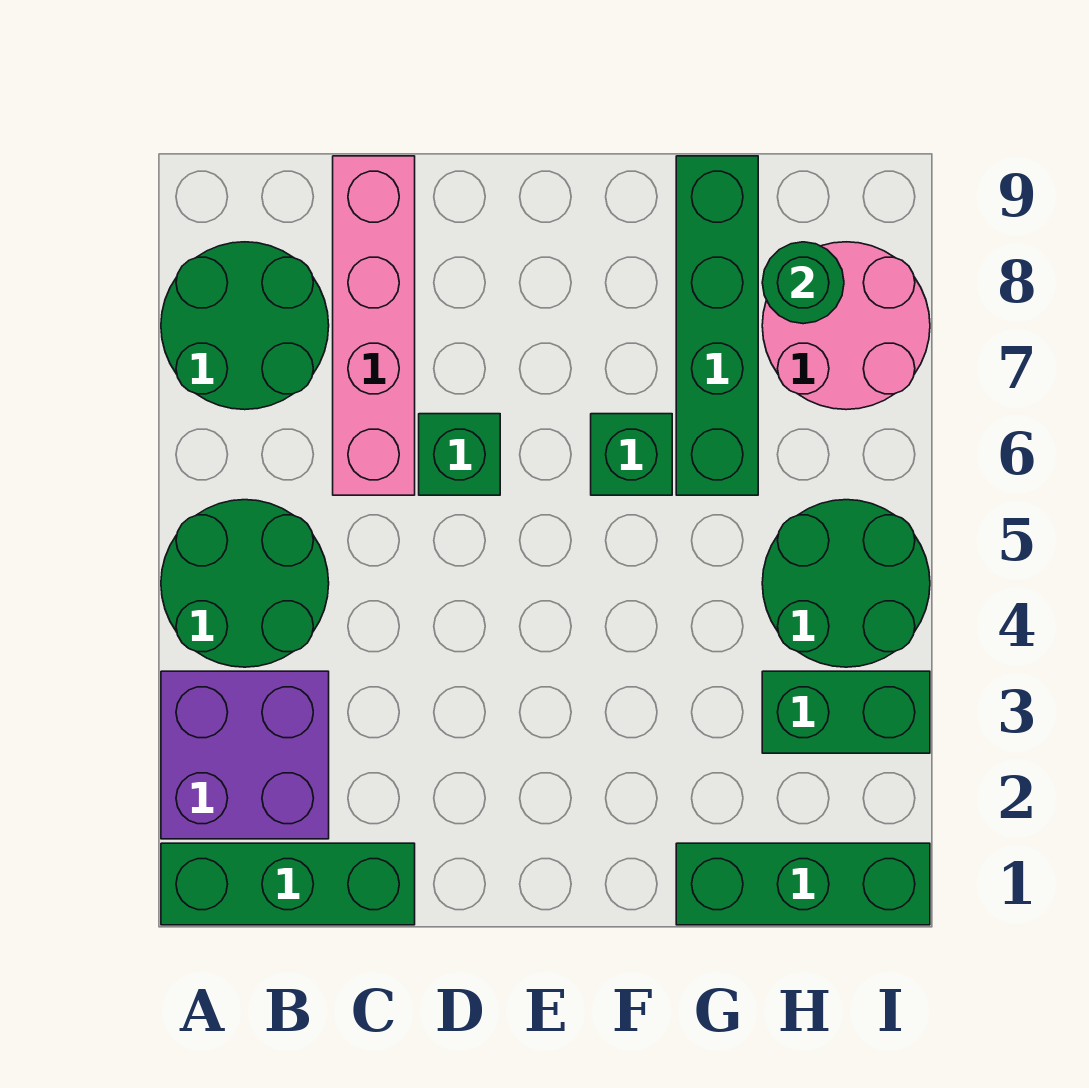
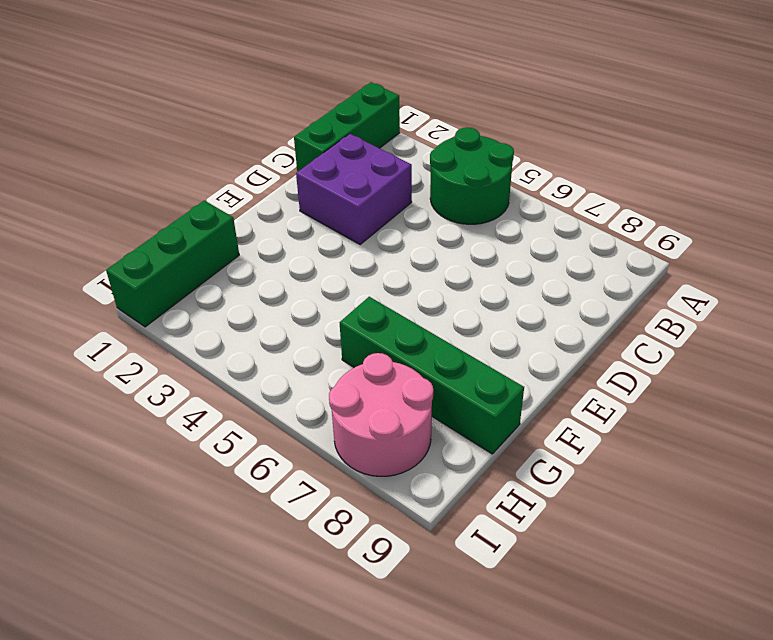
purple brick C2:D3 level 1 -> purple brick A2:B3 level 1
none -> green round brick A7:B8 level 1
none -> pink brick C6:C9 level 1
none -> green brick D6 level 1

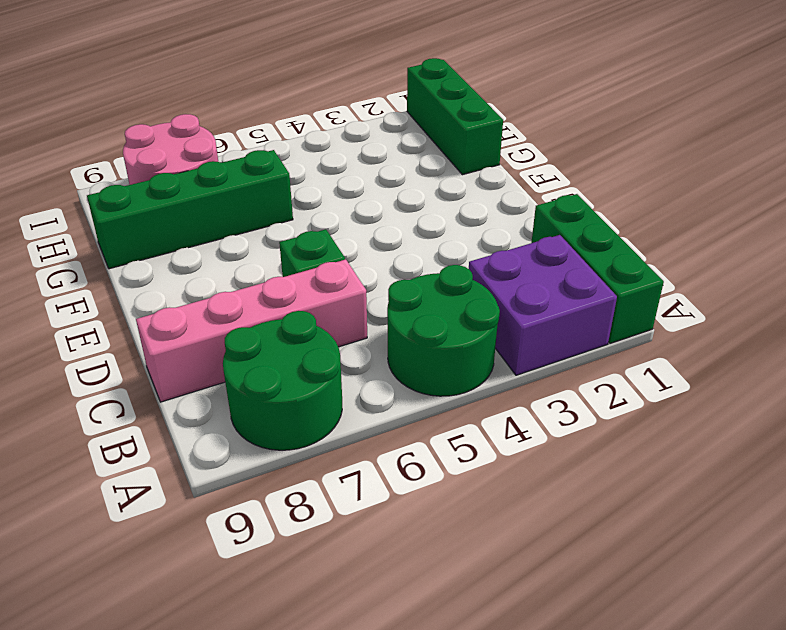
none -> green brick F6 level 1
none -> green brick H3:I3 level 1
none -> green round brick H4:I5 level 1

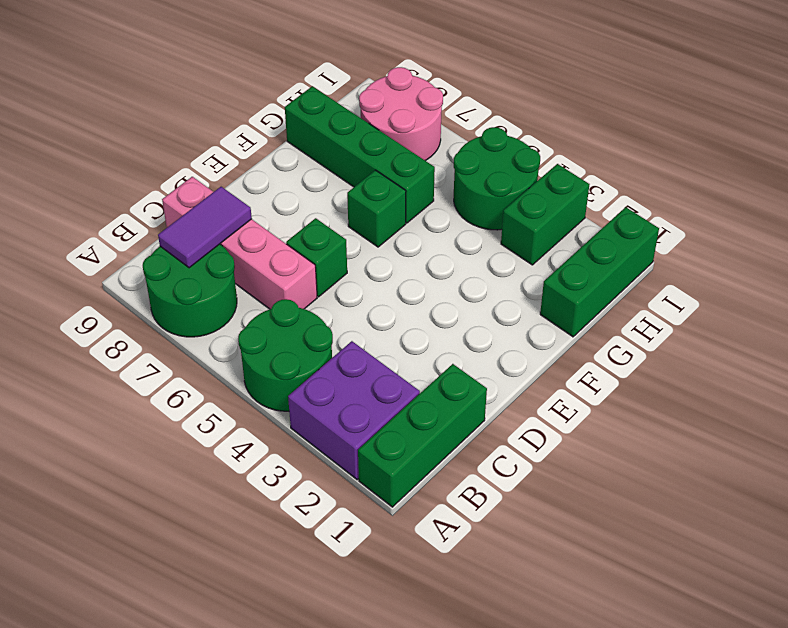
purple tile B8:C8 level 2 -> none
none -> green round brick H8 level 2

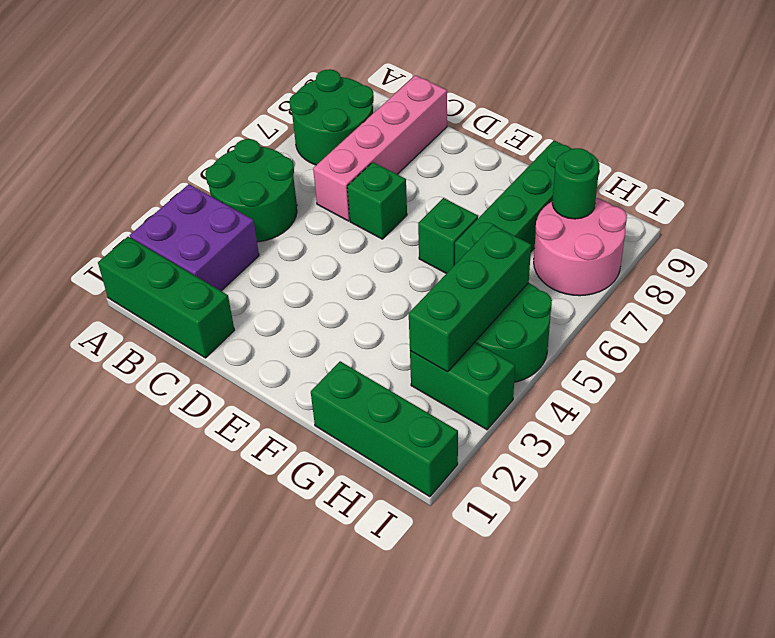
green brick H3:H5 level 2 -> none

